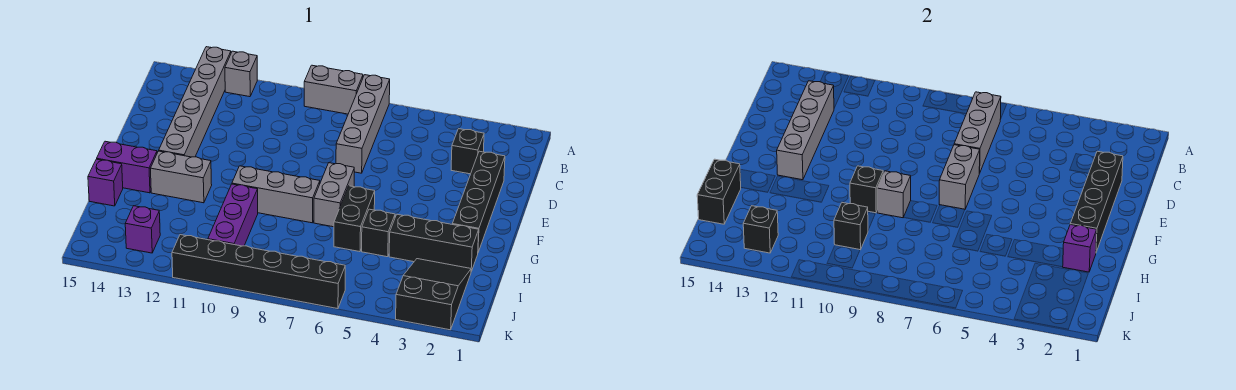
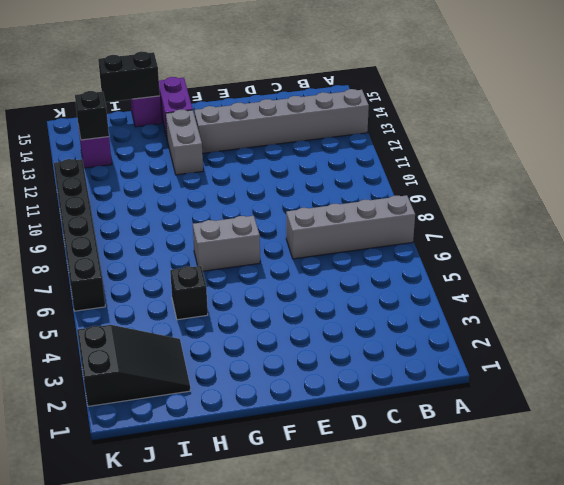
none -> grey brick A8:A9 level 1
none -> grey brick A12 level 1
none -> black brick C3 level 1

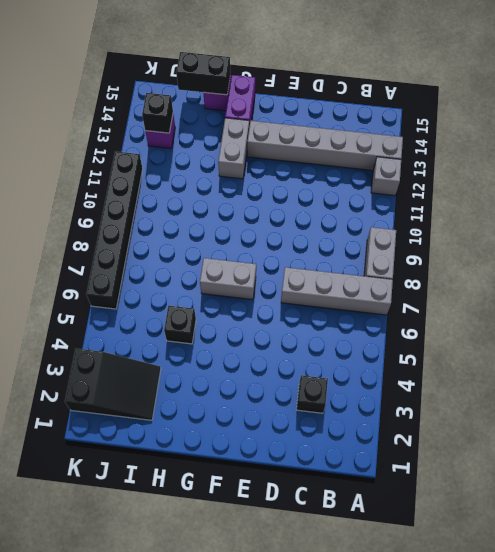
none -> black brick D2:G2 level 1
none -> black brick G6:H6 level 1
none -> grey brick G8:G10 level 1

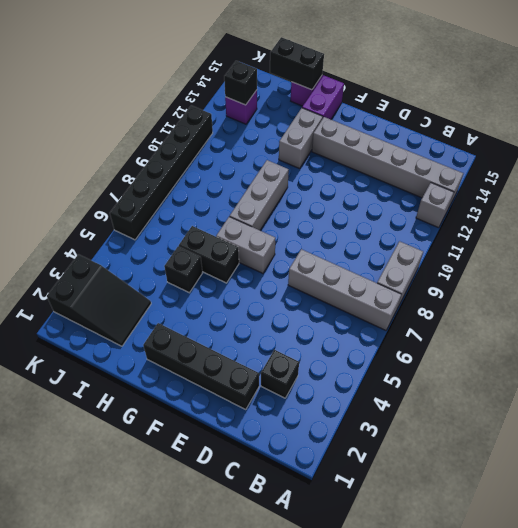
none -> black brick H2:H4 level 1
none -> purple brick H10:J10 level 1
none -> grey brick B7:D7 level 2

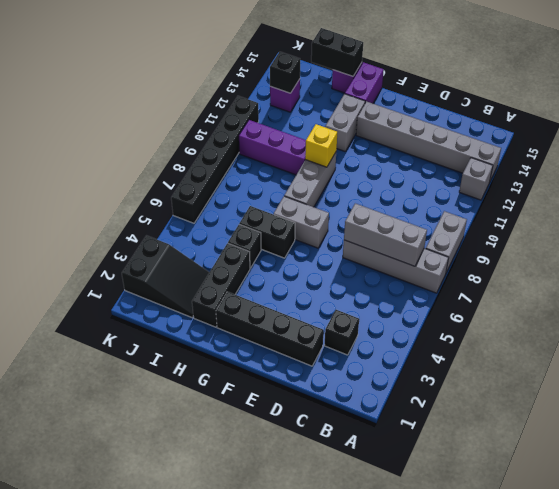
yellow brick G10 level 2 -> black brick G10 level 2
none -> grey brick C13:F13 level 2
none -> black brick D2:G2 level 2
none -> grey brick E7:F7 level 2

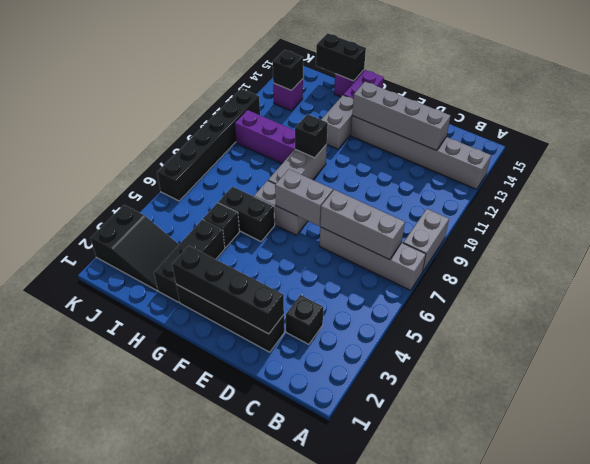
none -> grey brick A12 level 1
none -> grey brick G9 level 2
none -> purple brick H2 level 2

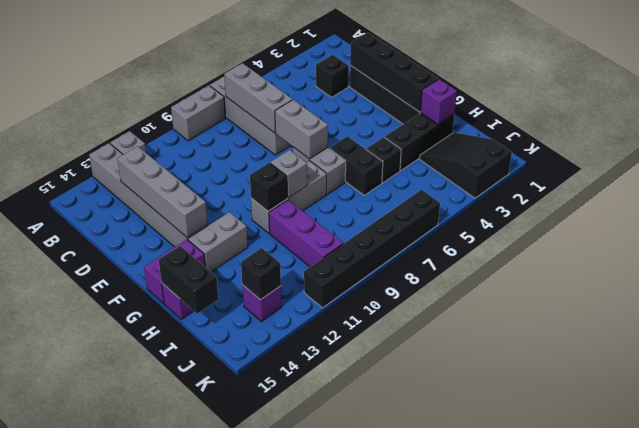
none -> black brick I10 level 2

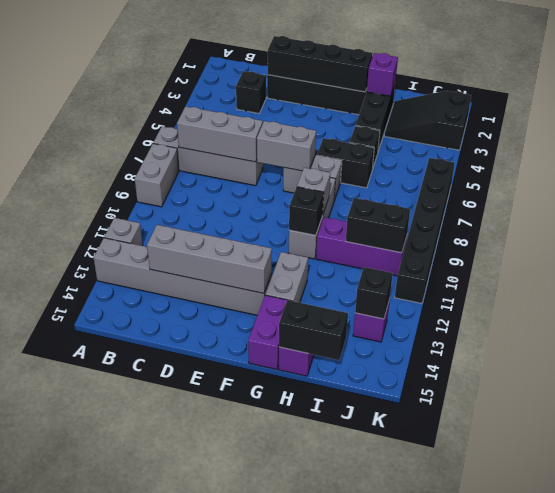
black brick I10:J10 level 2 -> black brick I10 level 2

